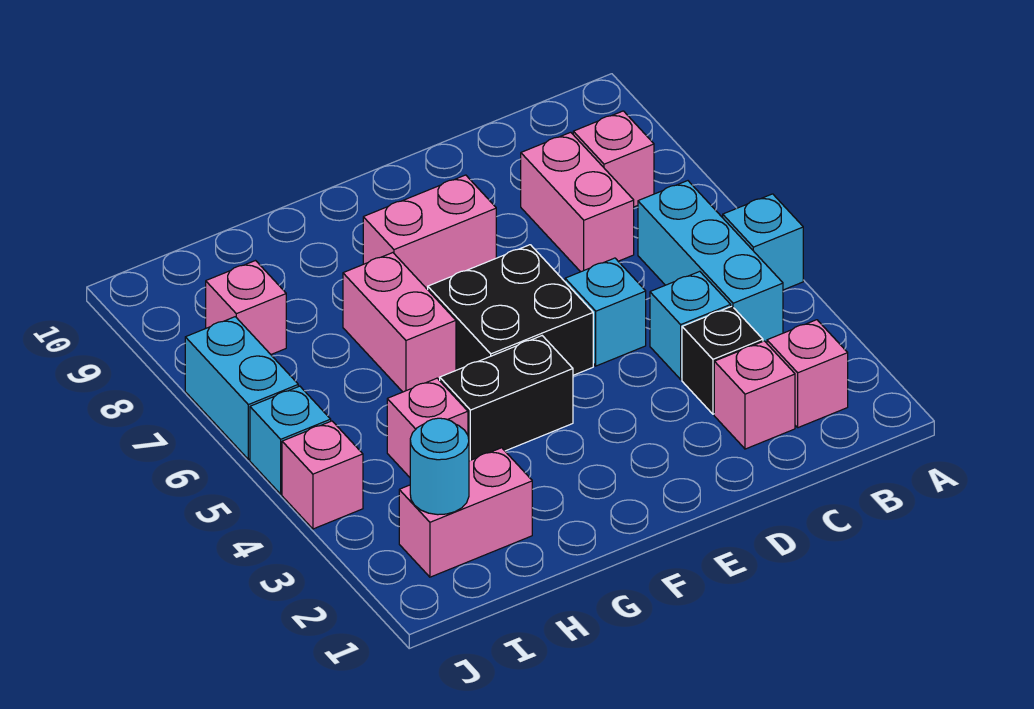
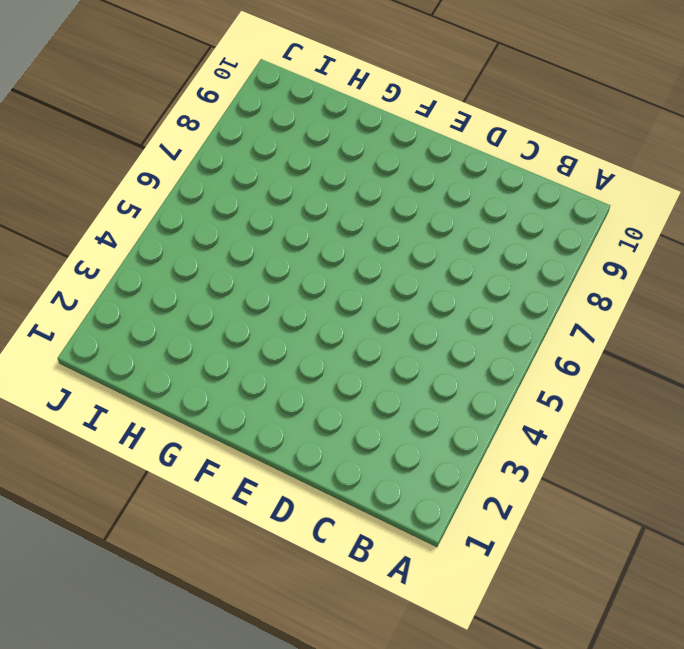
none -> cyan brick A5 level 1
none -> pink brick B2 level 1
none -> cyan brick B4:B6 level 1

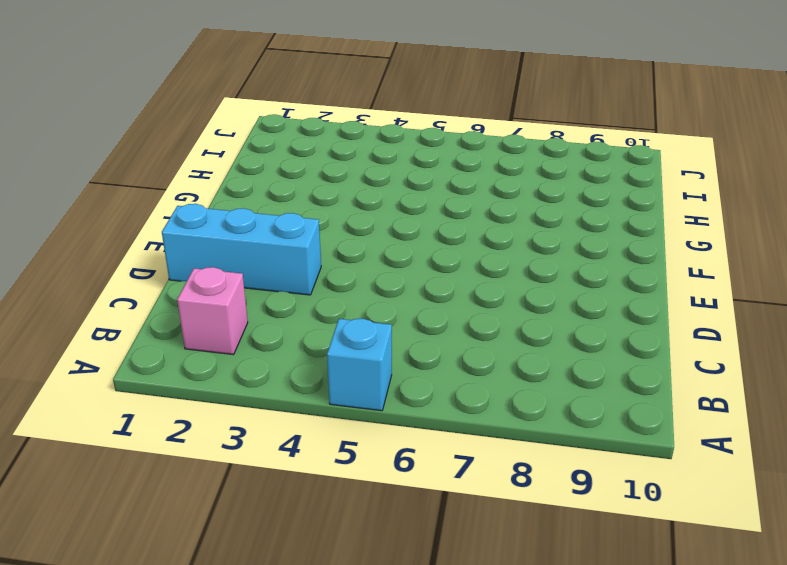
cyan brick D1:D3 level 1 -> cyan brick B4:B6 level 1
none -> pink brick B8 level 1
none -> pink brick C2 level 1
none -> black brick C3 level 1

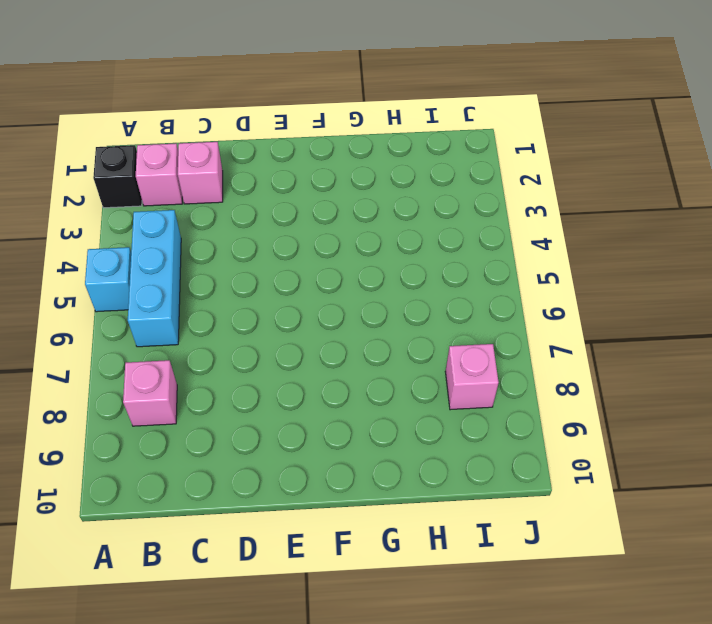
black brick A2 level 1 -> black brick C3 level 1
none -> cyan brick C4 level 1
none -> pink brick C7:C8 level 1
none -> cyan brick D5 level 1

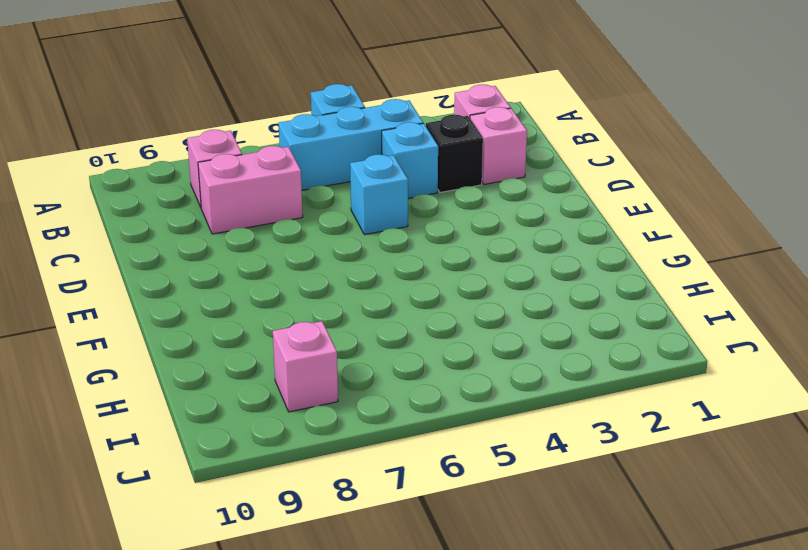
none -> black brick E5:F6 level 1
none -> pink brick E8:F8 level 1
none -> black brick F4:G4 level 1

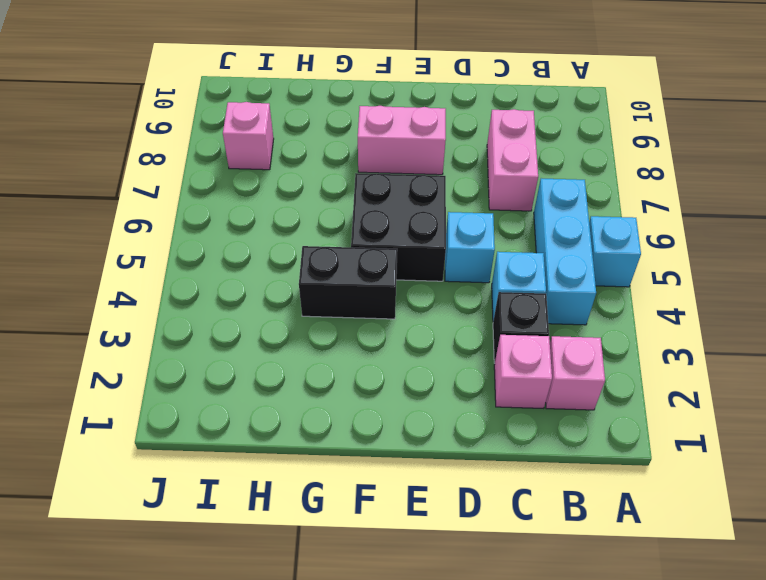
none -> pink brick B8 level 1
none -> pink brick G6:G7 level 1
none -> pink brick H2:I2 level 1

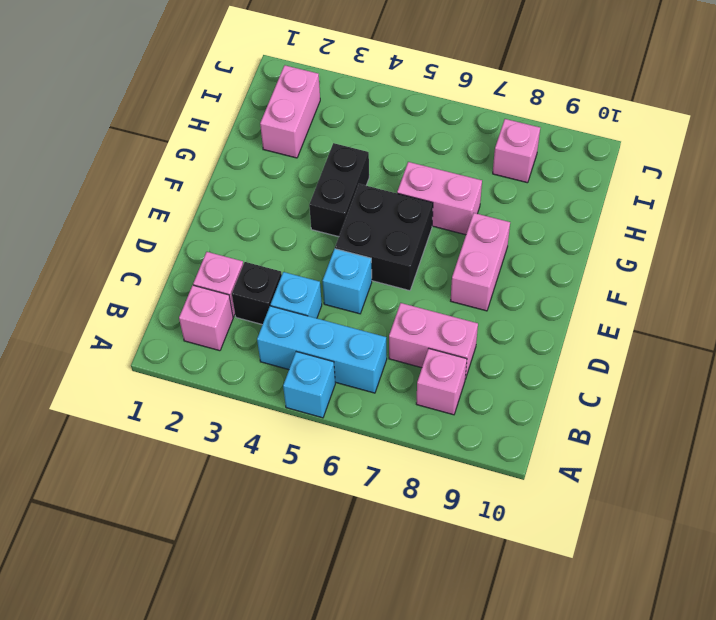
none -> pink brick H4 level 1
none -> pink brick J4 level 1
none -> cyan brick J5 level 1

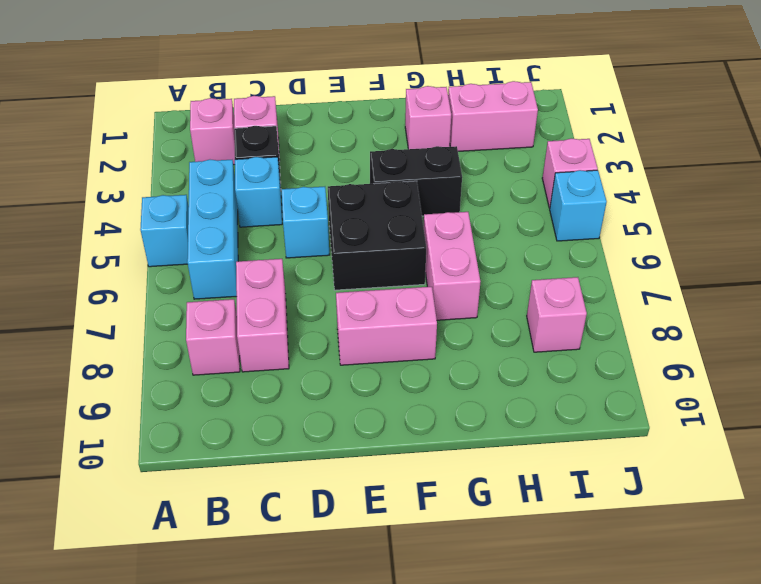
pink brick G2 level 1 -> pink brick H4 level 1
none -> cyan brick J6:J7 level 1
none -> cyan round brick I2 level 2

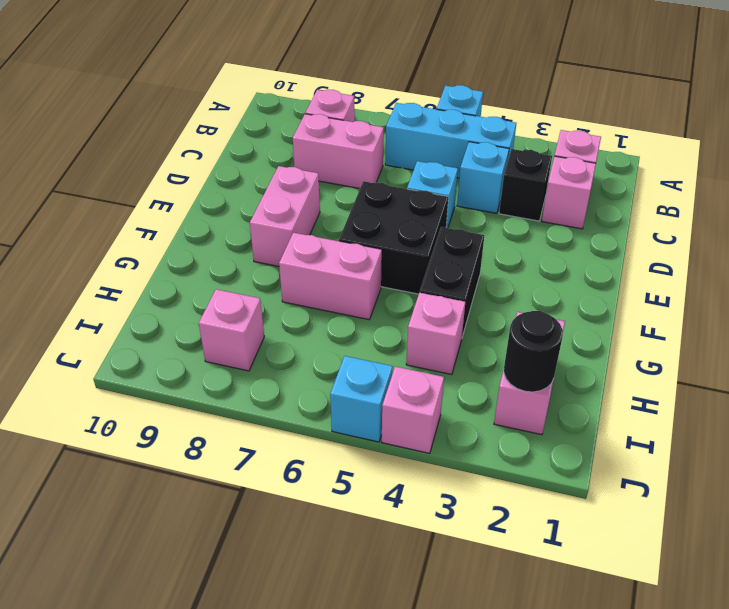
black round brick I2 level 2 -> cyan round brick I2 level 2
none -> cyan brick J6:J7 level 1

